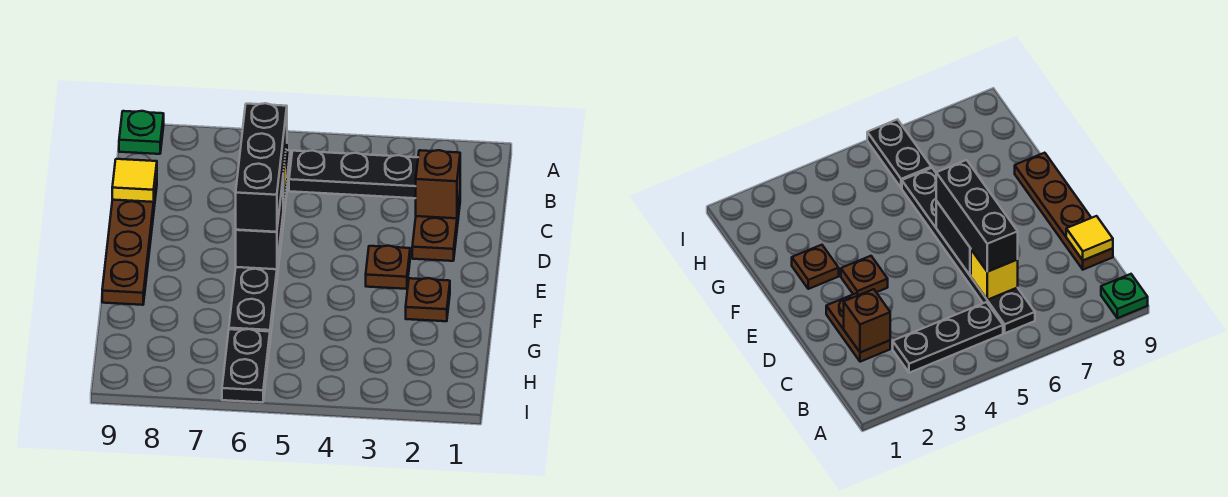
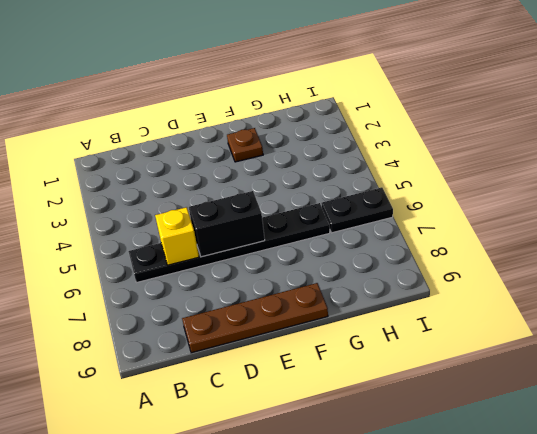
none -> green plate A9 level 1
none -> black plate B3:B5 level 1
none -> brown plate C2:D2 level 1

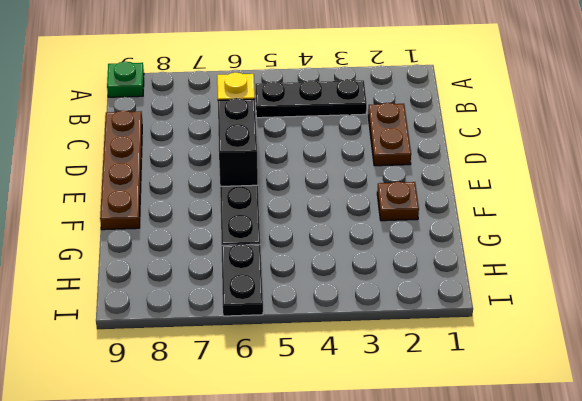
none -> brown plate E3 level 1
none -> brown brick C2 level 2
none -> yellow tile C9 level 2

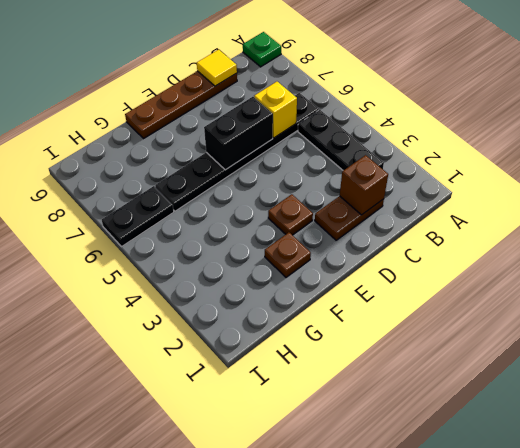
none -> black brick C6:E6 level 3

